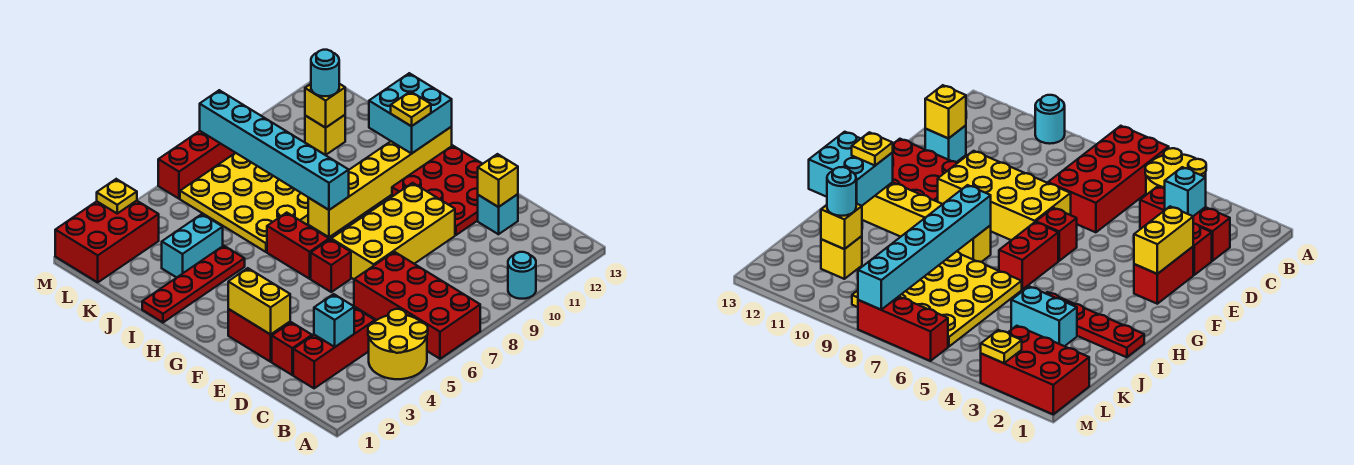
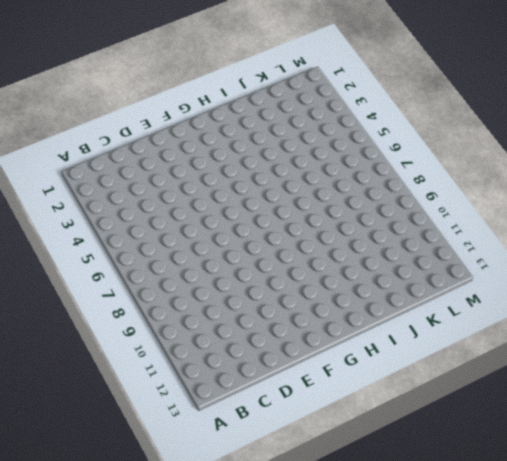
none -> yellow round brick A4:B5 level 1
none -> red brick A6:D7 level 1
none -> cyan round brick A10 level 1

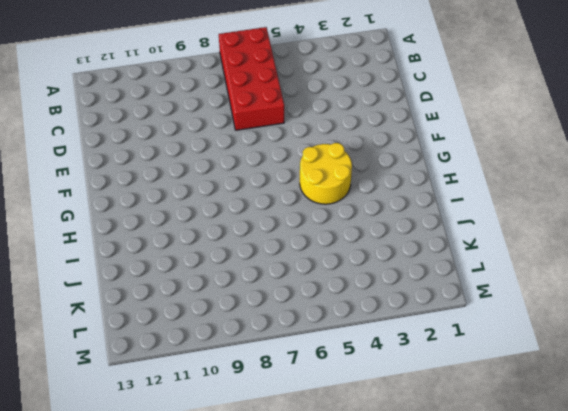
yellow round brick G4:H5 level 1 -> yellow round brick A4:B5 level 1
none -> cyan round brick A10 level 1
none -> red brick C2:C4 level 1
none -> red brick D2 level 1

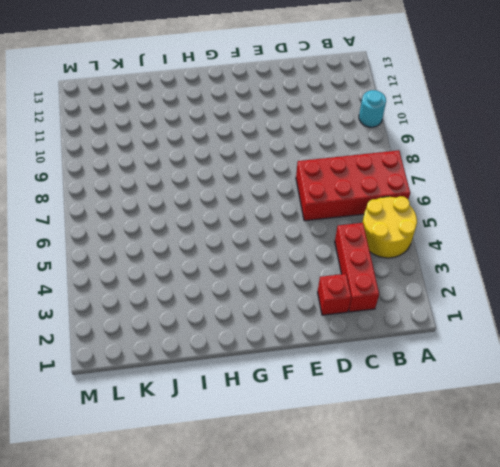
none -> cyan brick D12 level 1
none -> red brick E2:F2 level 1
none -> yellow brick E7:F10 level 1

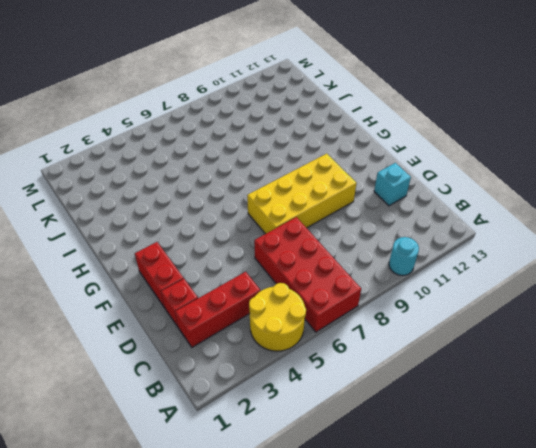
none -> red plate E11:G13 level 1
none -> red brick F6 level 1
none -> red brick G6:H6 level 1

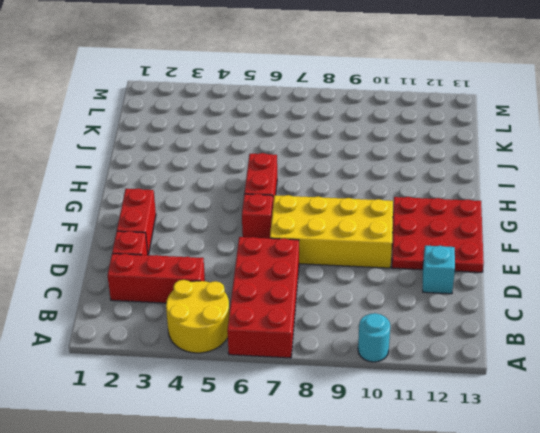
none -> yellow brick H8:H13 level 1
none -> red plate I1:I4 level 1
none -> yellow plate I6:L9 level 1

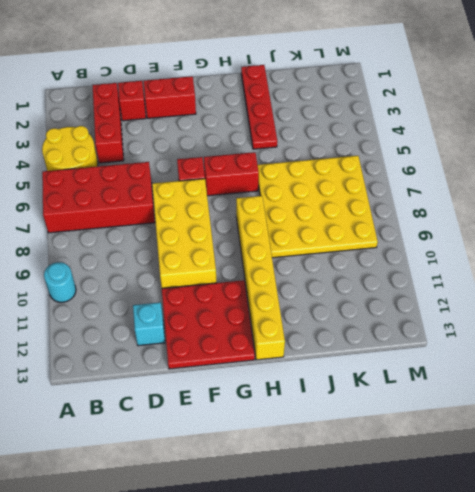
none -> cyan brick J3:J4 level 1
none -> yellow brick K11 level 1
none -> red brick L1:M3 level 1

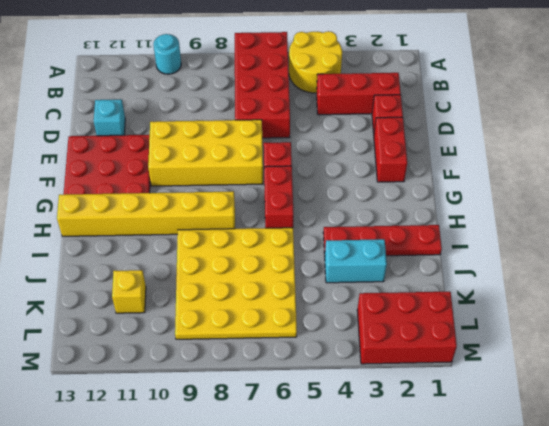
none -> red brick M6:M8 level 1
none -> cyan brick C3 level 2
none -> yellow brick D12 level 2

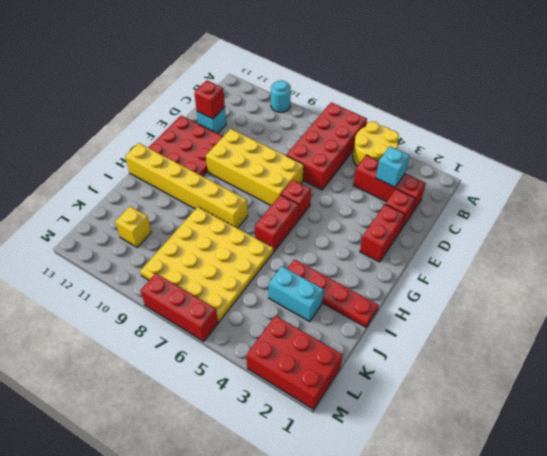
red brick D12 level 2 -> yellow brick D12 level 2
none -> yellow brick E2:F2 level 2
none -> cyan brick H8:M8 level 2
none -> cyan brick H12:I13 level 2

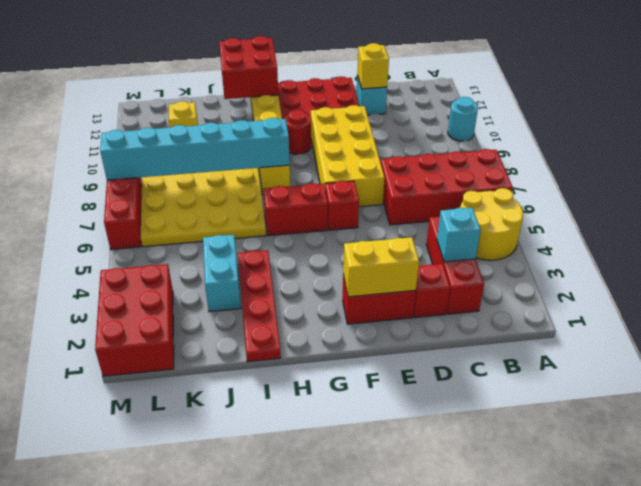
red round brick G10 level 1 -> none
red brick H12:I13 level 2 -> cyan brick H12:I13 level 2
none -> yellow brick K11 level 2
none -> yellow plate M3 level 2
none -> yellow plate H12 level 3

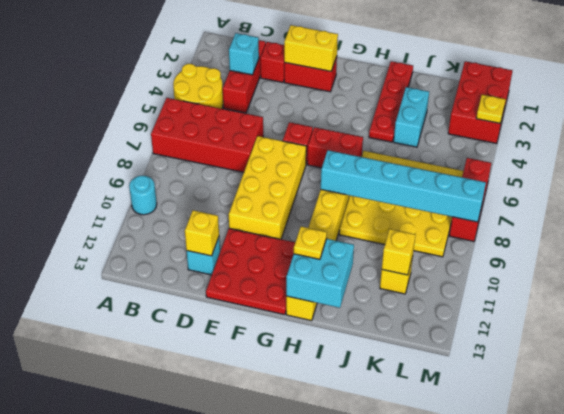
none -> cyan round brick K11 level 3

